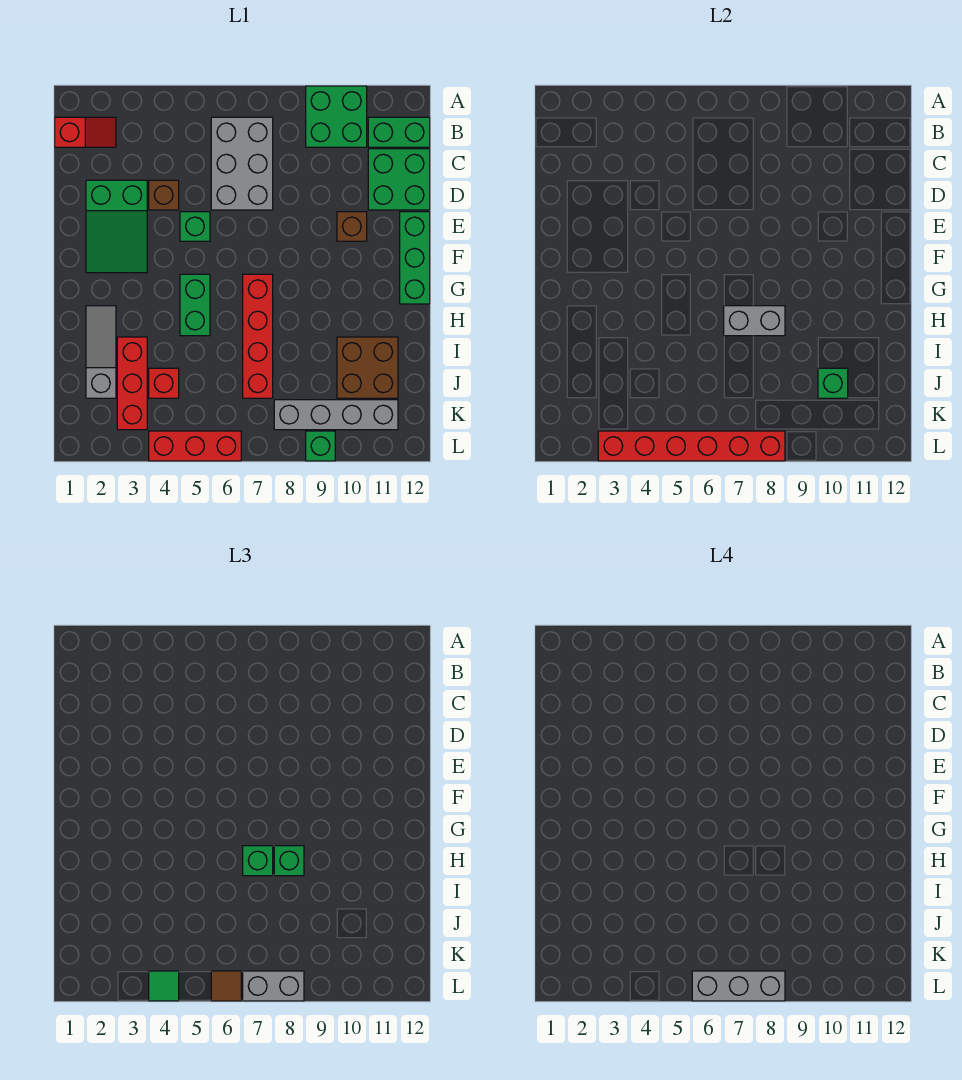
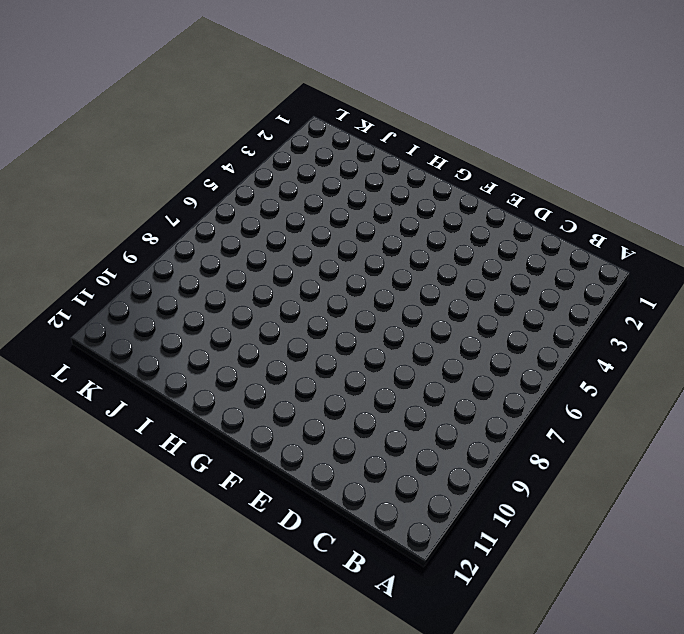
none -> green brick A9:B10 level 1
none -> red slope B1:B2 level 1 top 1
none -> grey brick B6:D7 level 1

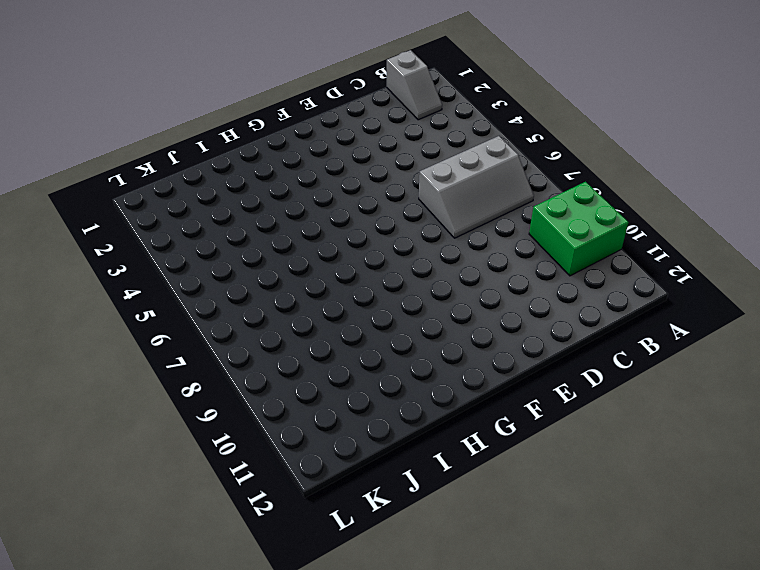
grey slope B1:B2 level 1 top 1 -> red slope B1:B2 level 1 top 1
grey slope B6:D7 level 1 top 6 -> grey brick B6:D7 level 1
none -> green brick B11:B12 level 1
none -> green brick C11:D12 level 1
none -> green slope D2:F3 level 1 top D

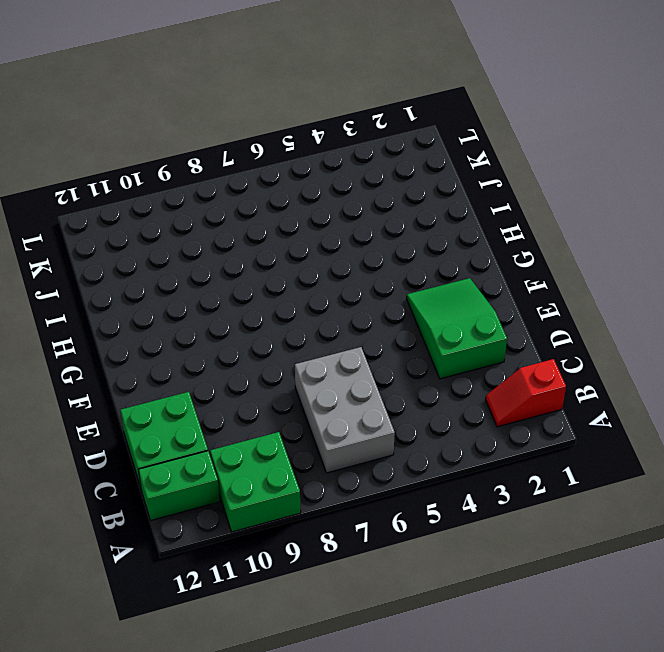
none -> brown brick D4 level 1
none -> green brick E5 level 1
none -> brown brick E10 level 1

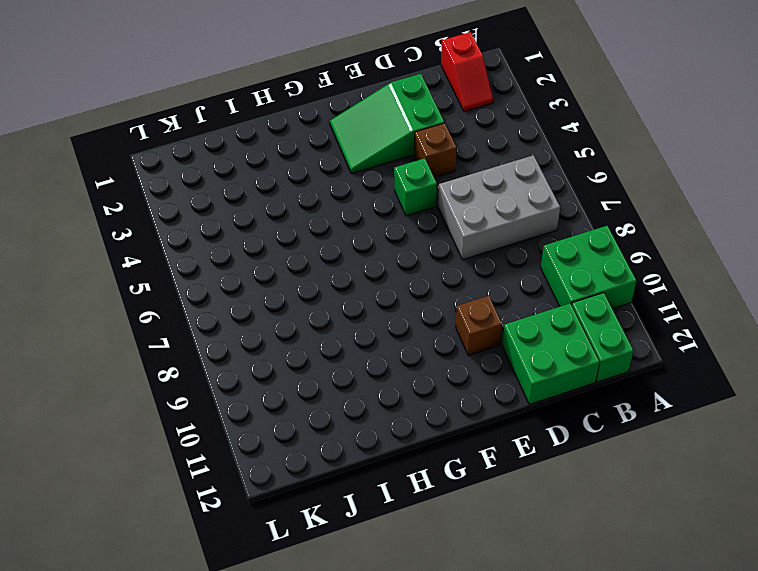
none -> green brick E12:G12 level 1
none -> green brick G5:H5 level 1
none -> red brick G7:J7 level 1

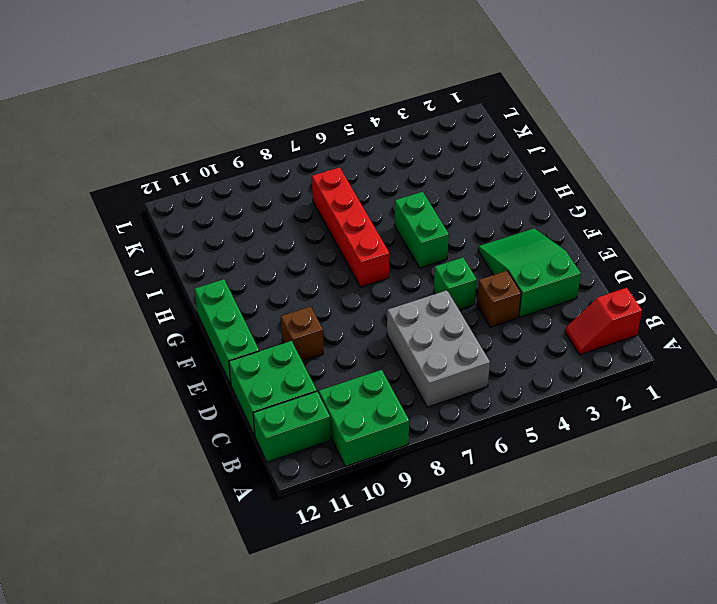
none -> grey slope H2:J2 level 1 top J
none -> red brick I3:K3 level 1
none -> brown brick I10:J11 level 1

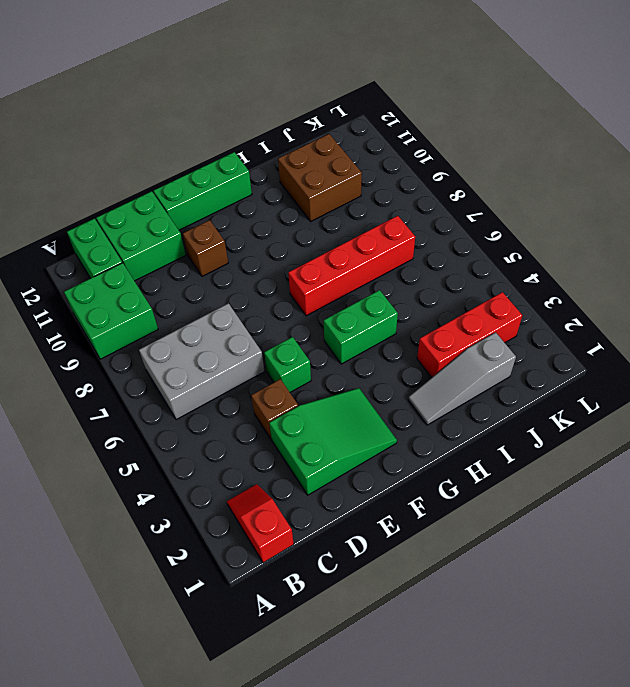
none -> red brick J4 level 1
none -> grey brick K8:K11 level 1
none -> red brick L4:L6 level 1

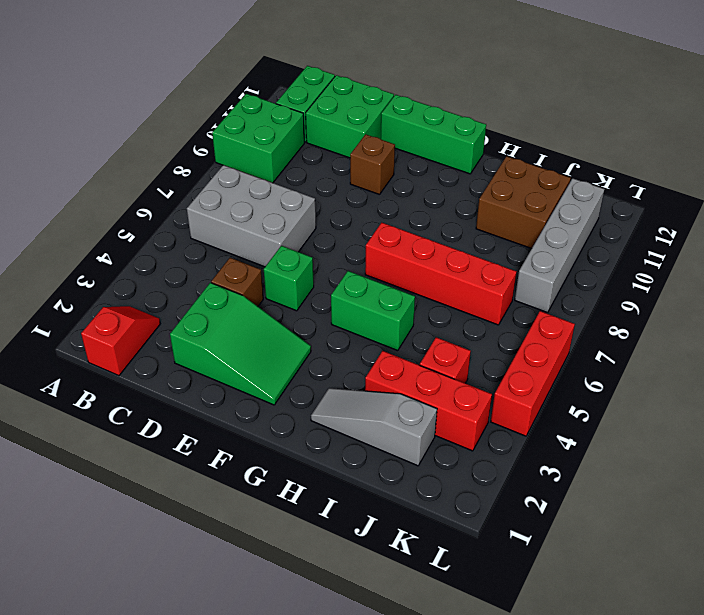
none -> green brick L9 level 1
none -> grey brick H7:H8 level 2
none -> green brick J10 level 2

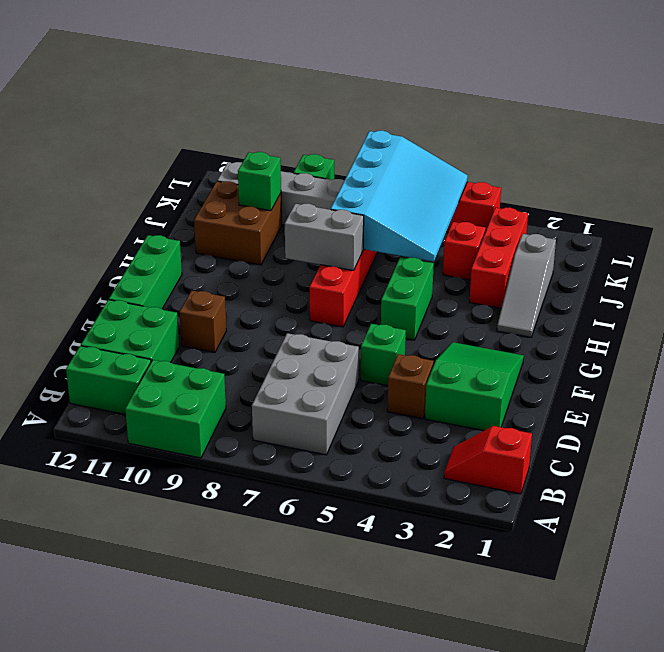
cyan slope I5:L7 level 2 top 7 -> red brick L3:L8 level 2
none -> green brick H7 level 3
none -> green brick H8 level 3
none -> green tile L4 level 3

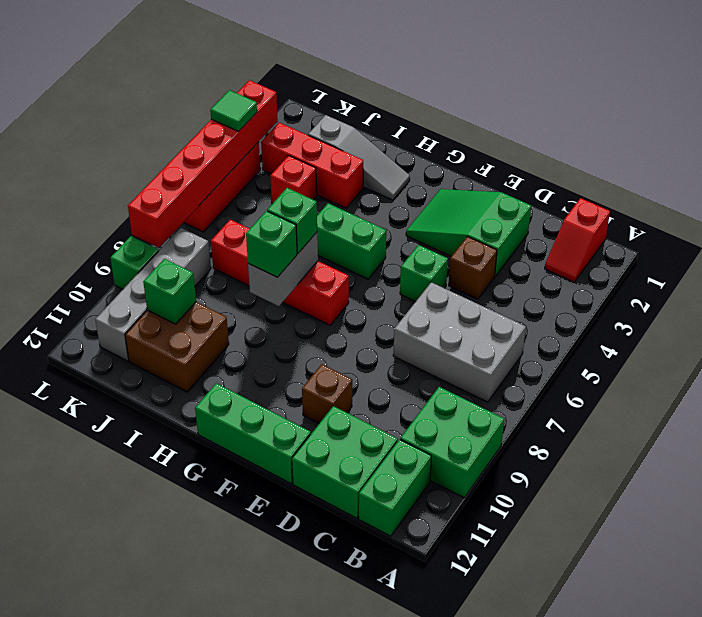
none -> brown tile L6 level 3
none -> grey brick L7:L8 level 3
none -> grey brick L6:L8 level 4

